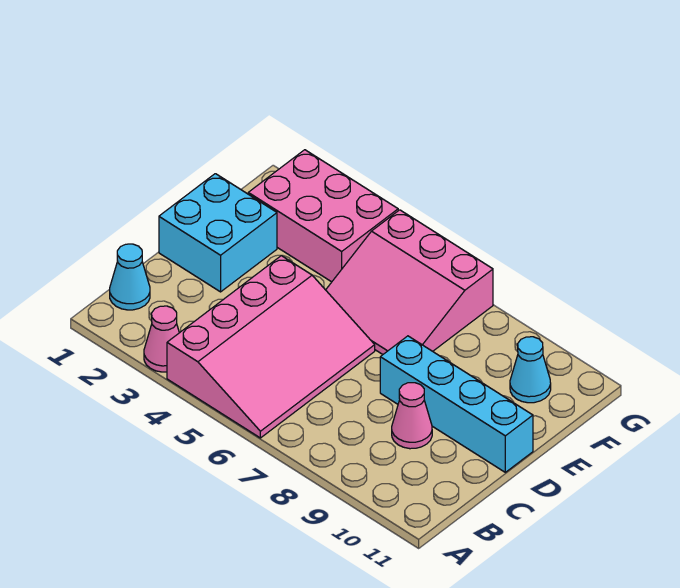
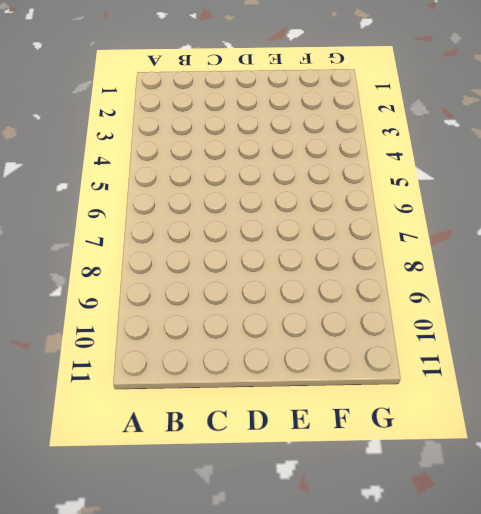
none -> pink cone A3 level 1
none -> pink slope A4:D6 level 1 top 4

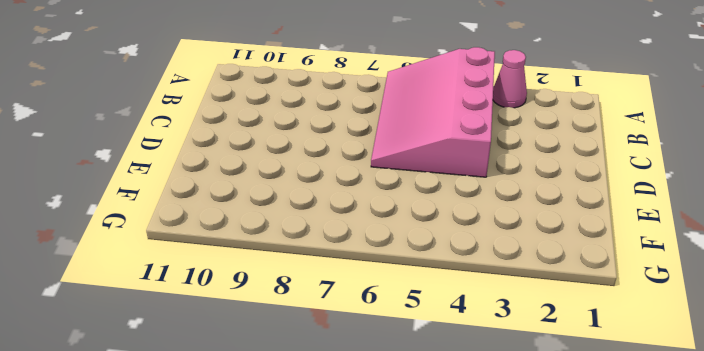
none -> cyan cone B1 level 1
none -> pink cone C9 level 1

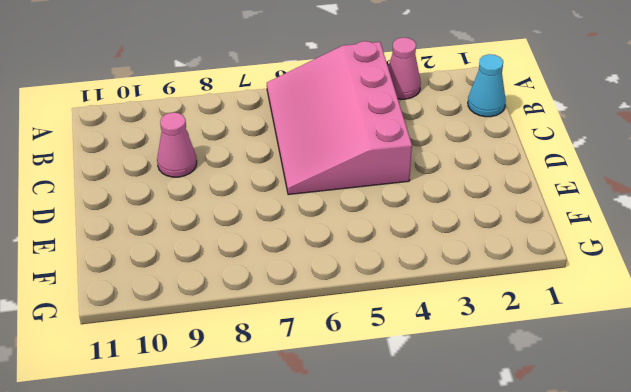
none -> cyan brick D1:E2 level 1
none -> cyan brick D8:D11 level 1

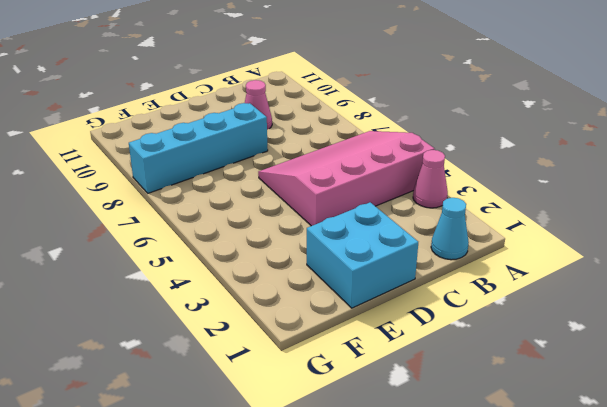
cyan brick D8:G8 level 1 -> cyan brick D8:D11 level 1
none -> pink slope E5:G7 level 1 top G
none -> pink brick F2:G4 level 1

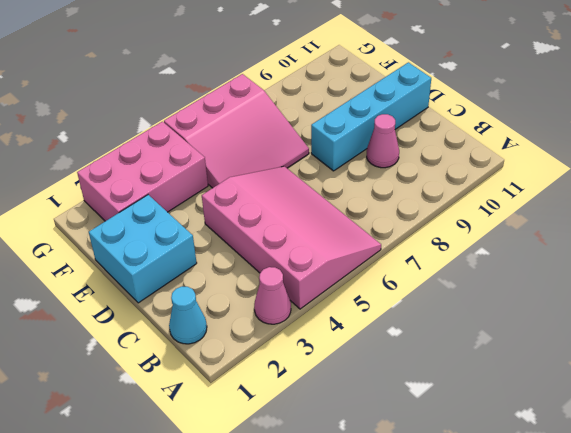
none -> cyan cone F10 level 1

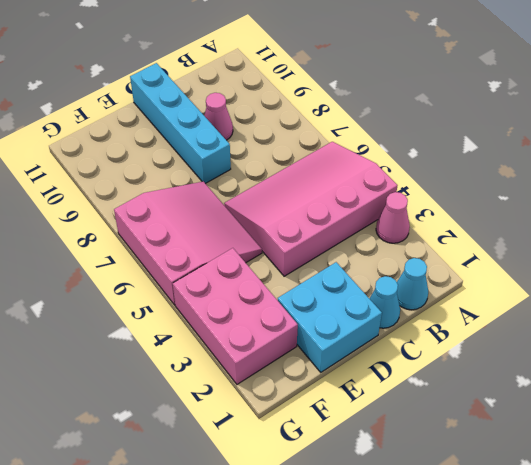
cyan cone C1 level 1 -> cyan cone F10 level 1

